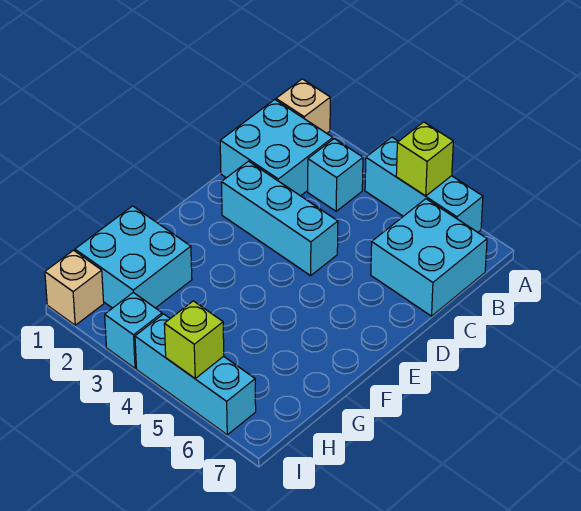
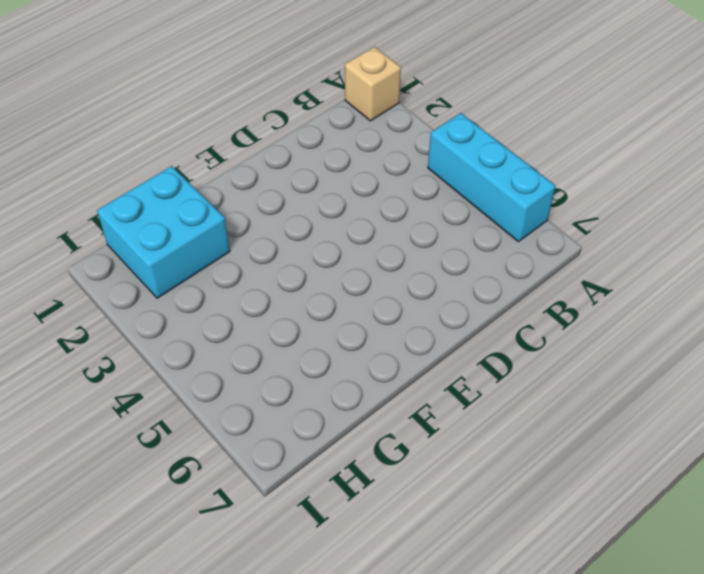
none -> cyan brick B1:C2 level 1
none -> cyan brick B3 level 1
none -> cyan brick B6:C7 level 1

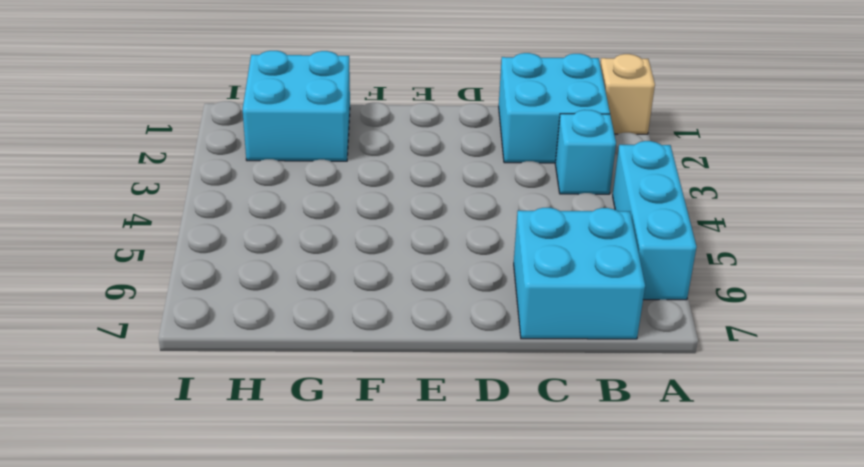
none -> cyan brick D2:D4 level 1
none -> tan brick I1 level 1
none -> cyan brick I3 level 1

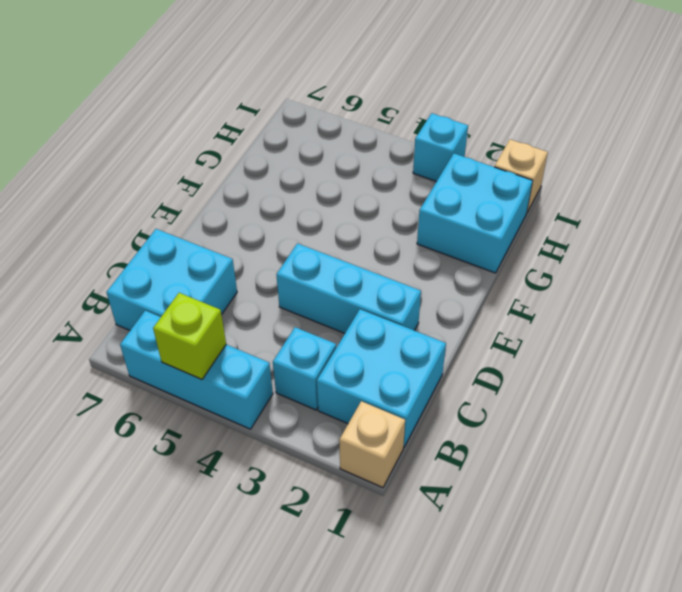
none -> cyan brick I4:I6 level 1
none -> lime brick I5 level 2

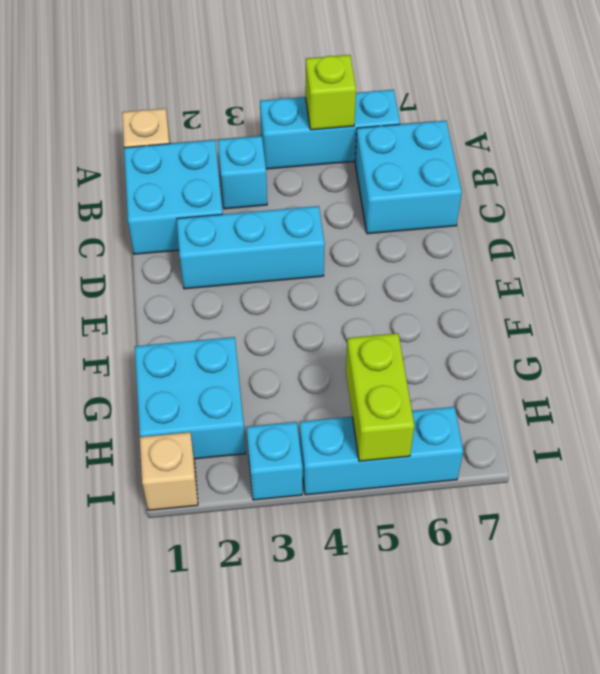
lime brick H5:I5 level 2 -> lime brick I5 level 2

